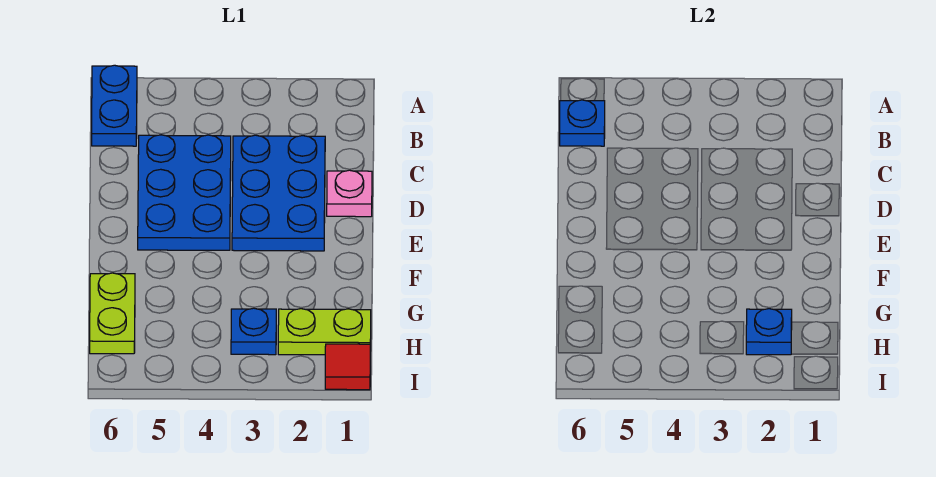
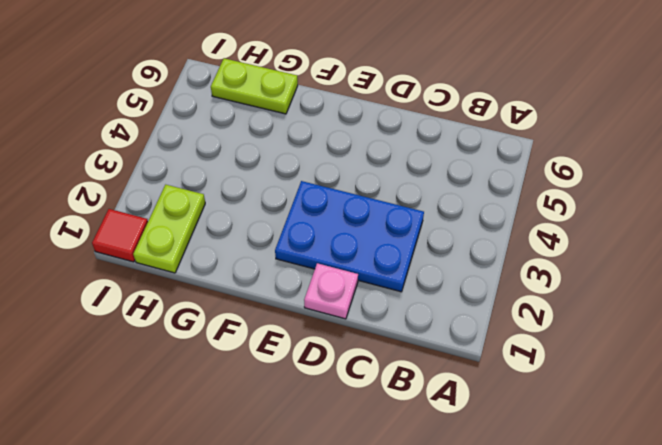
none -> blue plate A6:B6 level 1
none -> blue plate C4:E5 level 1

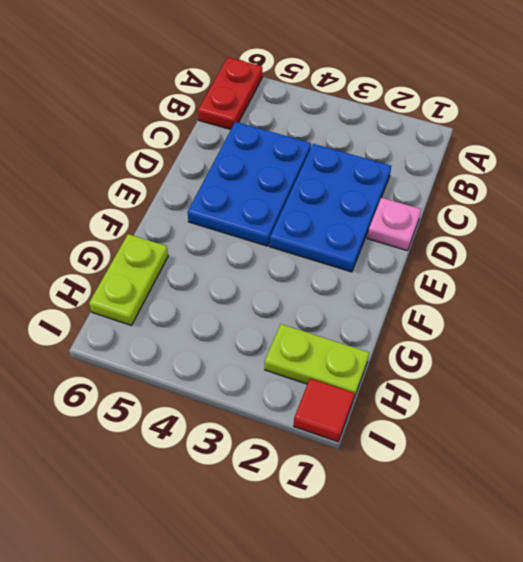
red plate A6:B6 level 1 -> blue plate A6:B6 level 1
none -> blue plate H3 level 1
none -> blue plate B6 level 2

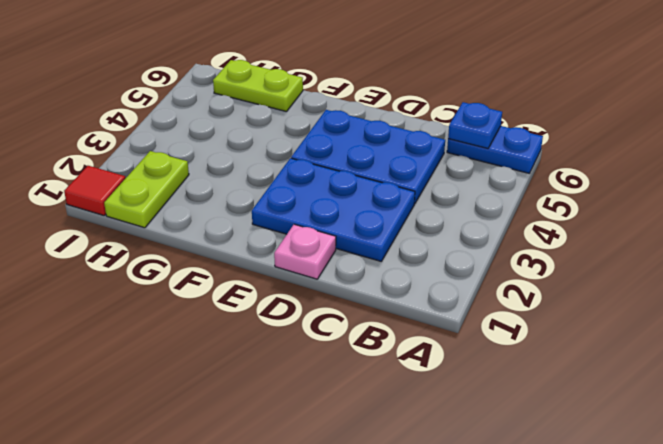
none -> blue plate H3 level 1
none -> blue plate H2 level 2

